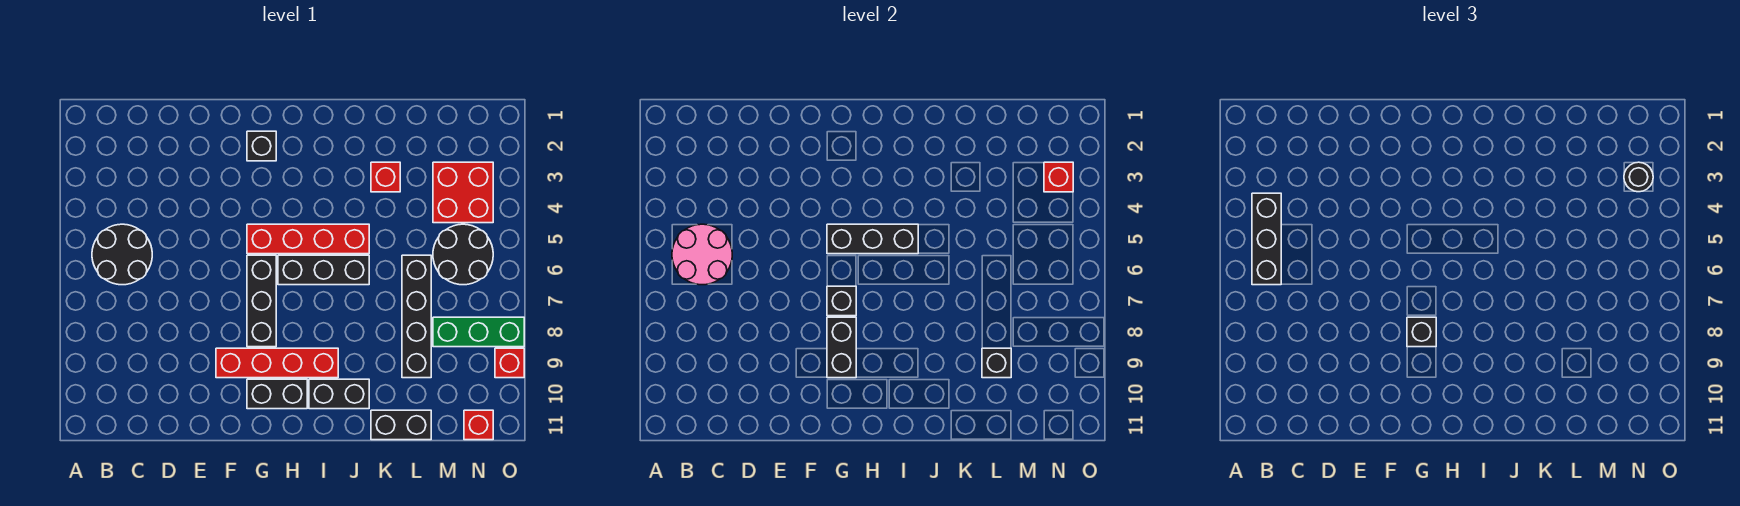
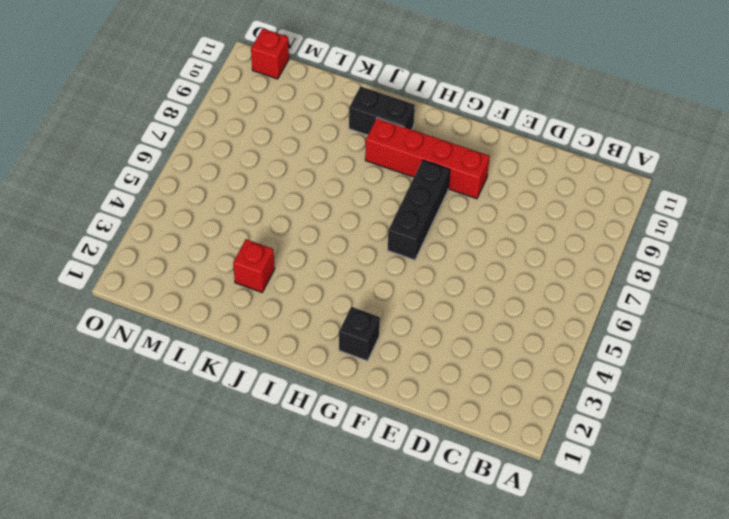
none -> black round brick B5:C6 level 1
none -> red brick G5:J5 level 1
none -> black brick G10:H10 level 1

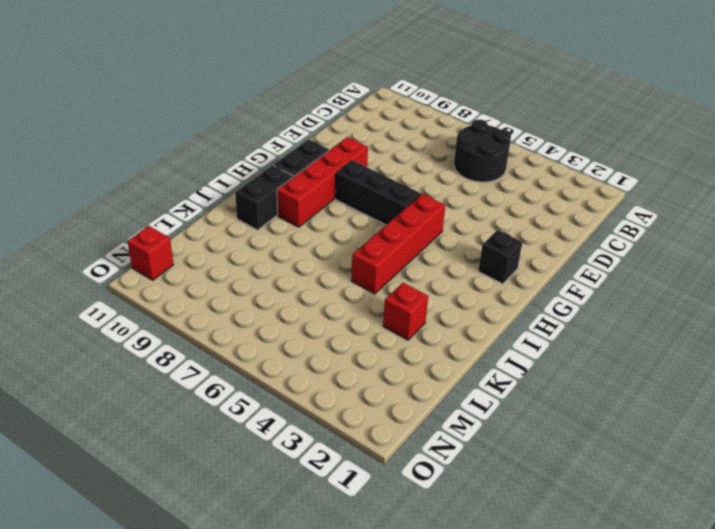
none -> black brick H6:J6 level 1
none -> black brick K11:L11 level 1
none -> black brick L6:L9 level 1

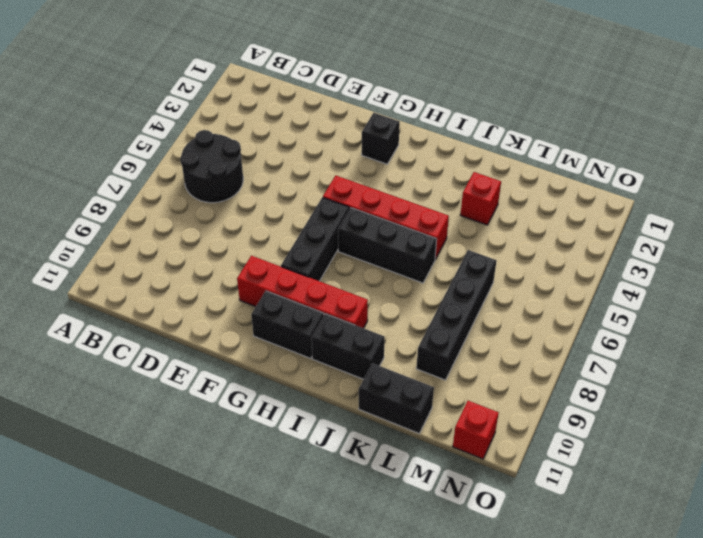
none -> red brick M3:N4 level 1
none -> black round brick M5:N6 level 1
none -> green brick M8:O8 level 1

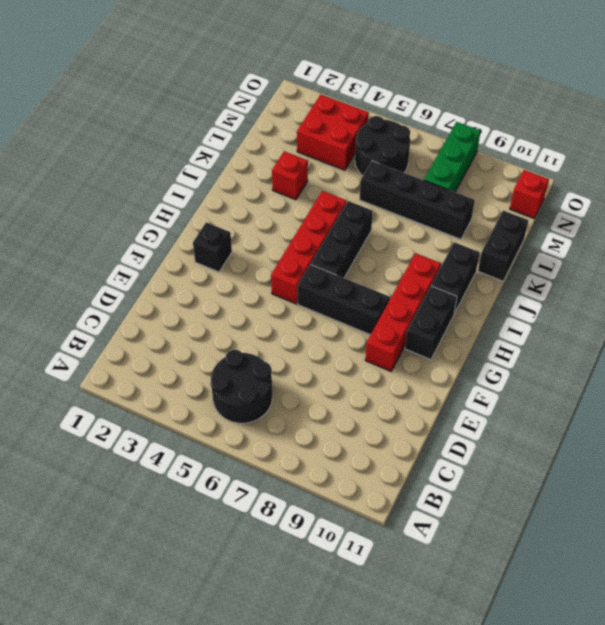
none -> red brick O9 level 1
none -> pink round brick B5:C6 level 2
none -> black brick G5:I5 level 2

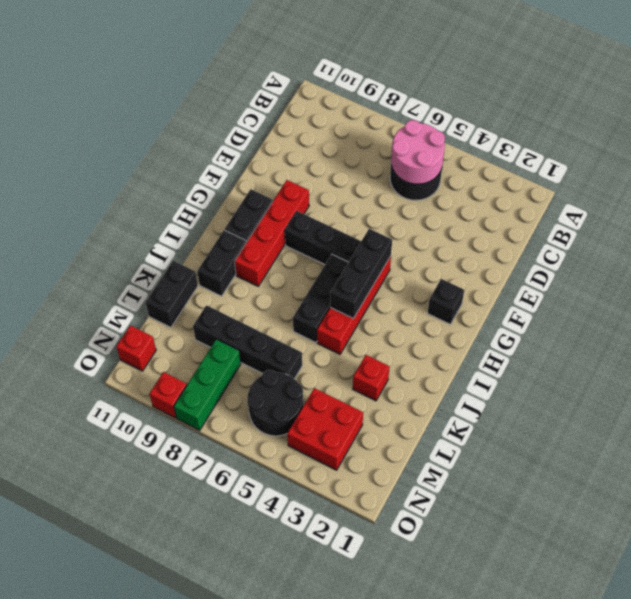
none -> black brick G7 level 2
none -> black brick G8:G9 level 2
none -> black brick L9 level 2

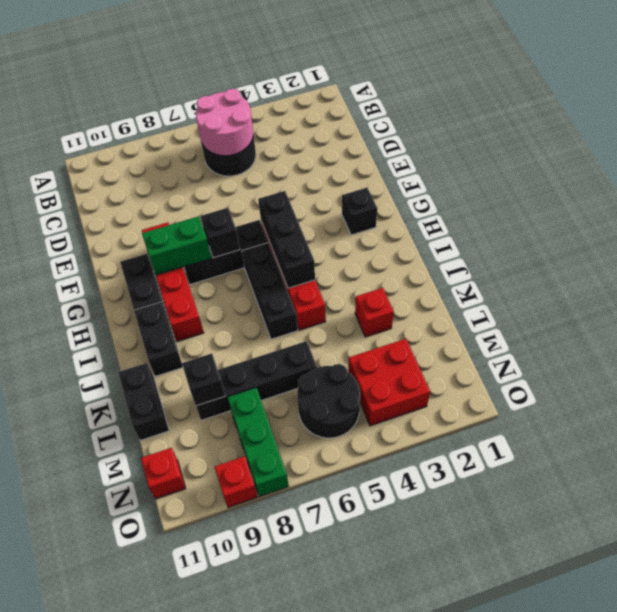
green brick G8:G9 level 2 -> black brick G8:G9 level 2
none -> red brick N3 level 2
none -> black brick B4:B6 level 3
none -> black brick G8 level 3

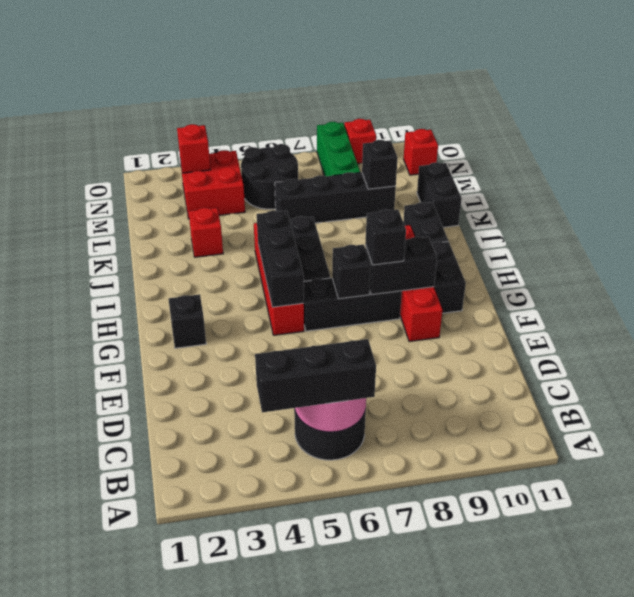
none -> black round brick N3 level 3

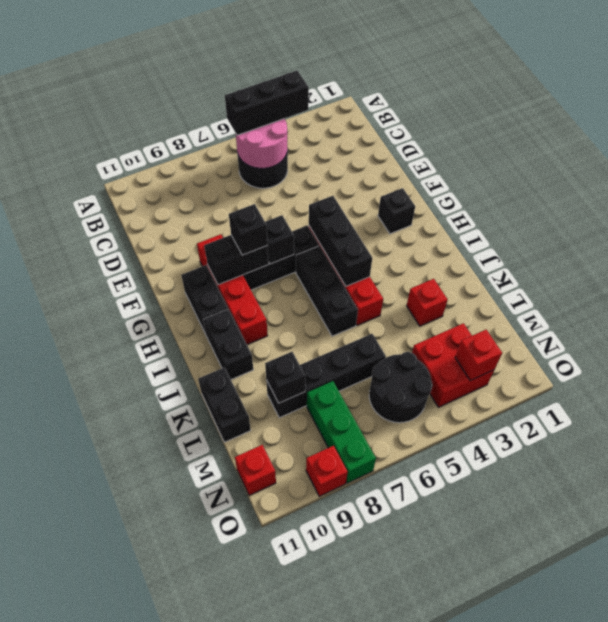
none -> black round brick N3 level 3

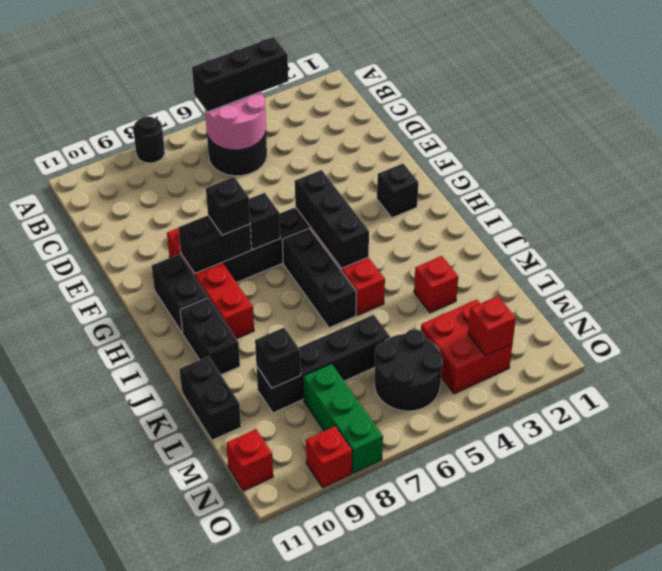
black round brick A8 level 1 -> black round brick N3 level 3

